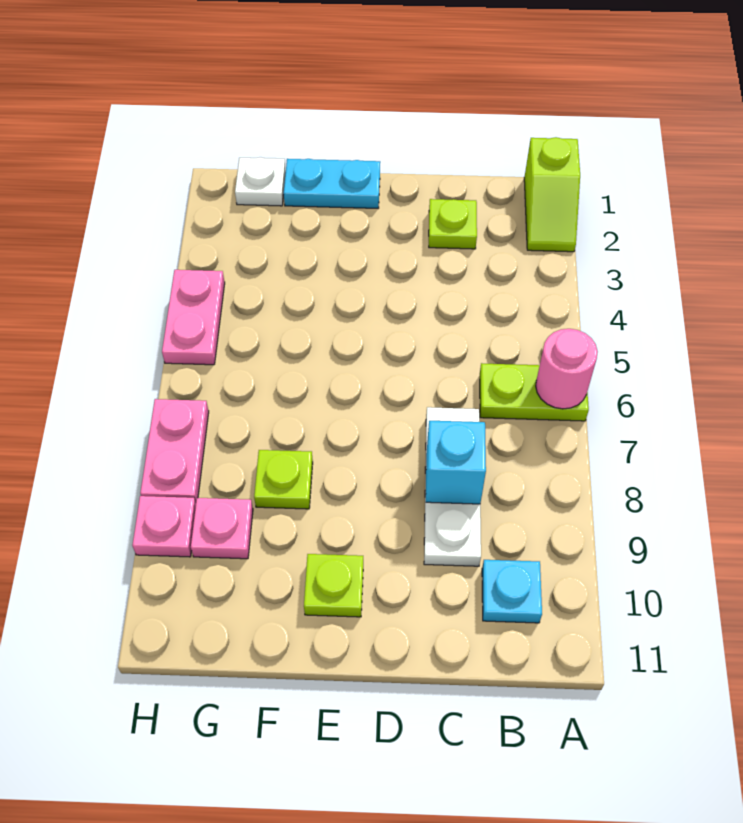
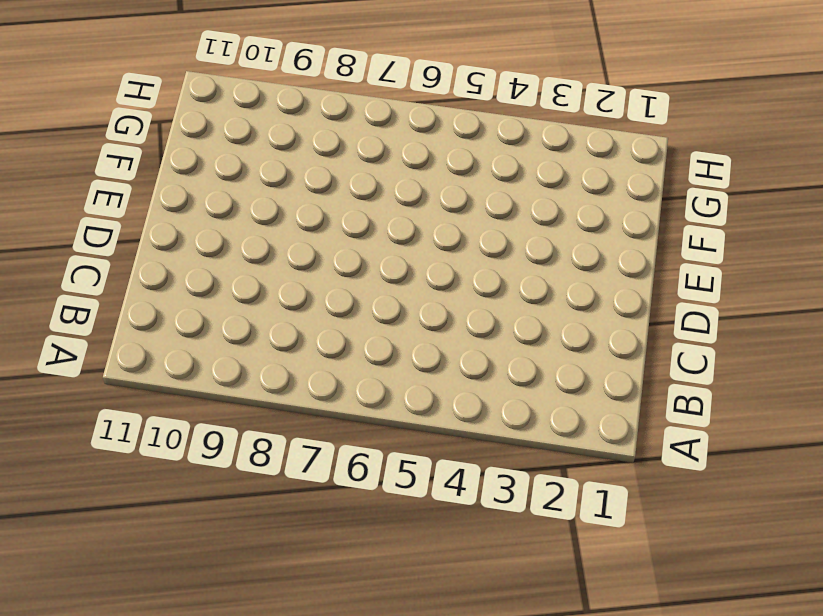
none -> lime slope A1:A2 level 1 top 1
none -> lime plate A6:B6 level 1
none -> cyan plate B10 level 1

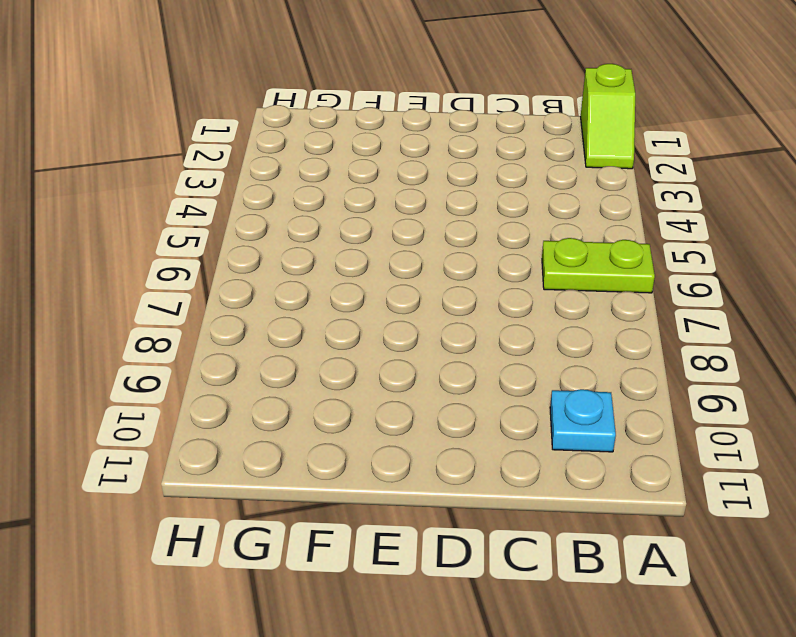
none -> lime plate C2 level 1
none -> white plate C7:C9 level 1
none -> cyan plate E1:F1 level 1

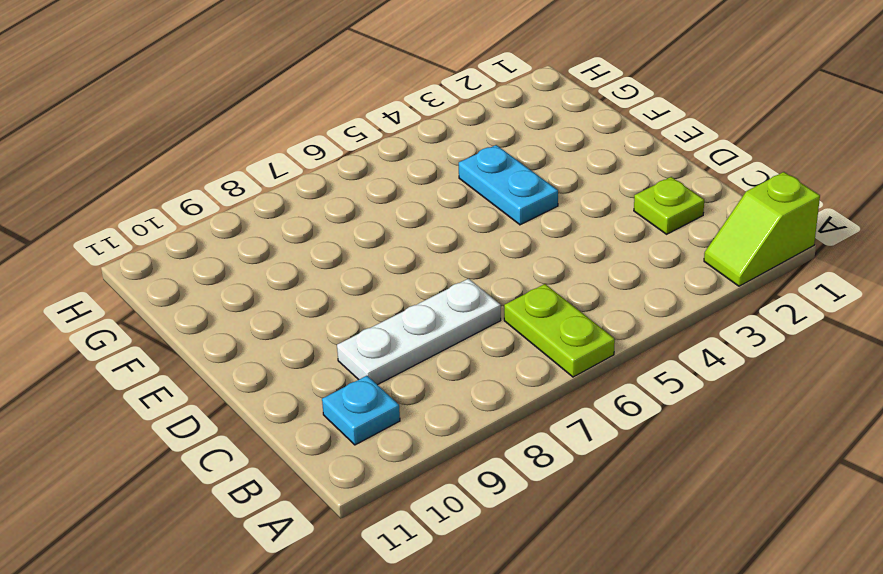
cyan plate E4:F4 level 1 -> cyan plate E1:F1 level 1
none -> lime plate E10 level 1
none -> lime plate F8 level 1
none -> white plate G1 level 1

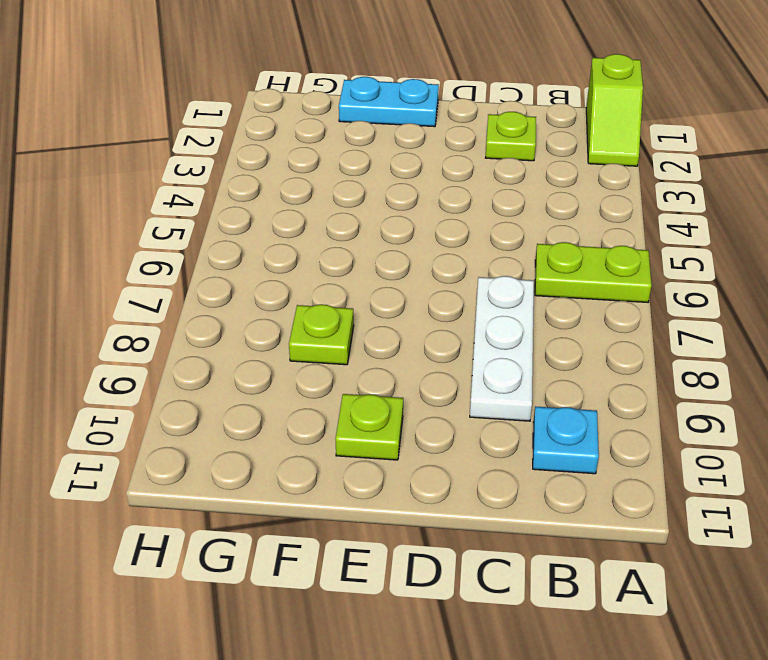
none -> white plate G1 level 1
none -> pink plate G9 level 1
none -> pink plate H4:H5 level 1

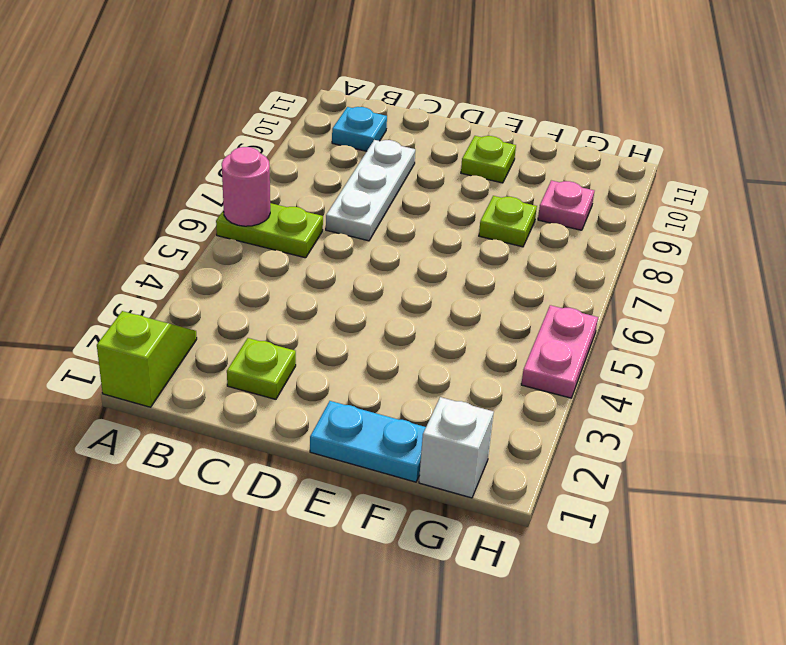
white brick G1 level 1 -> white plate G1 level 1
none -> pink plate H7:H8 level 1
none -> pink plate H9 level 1
none -> cyan brick C8 level 2

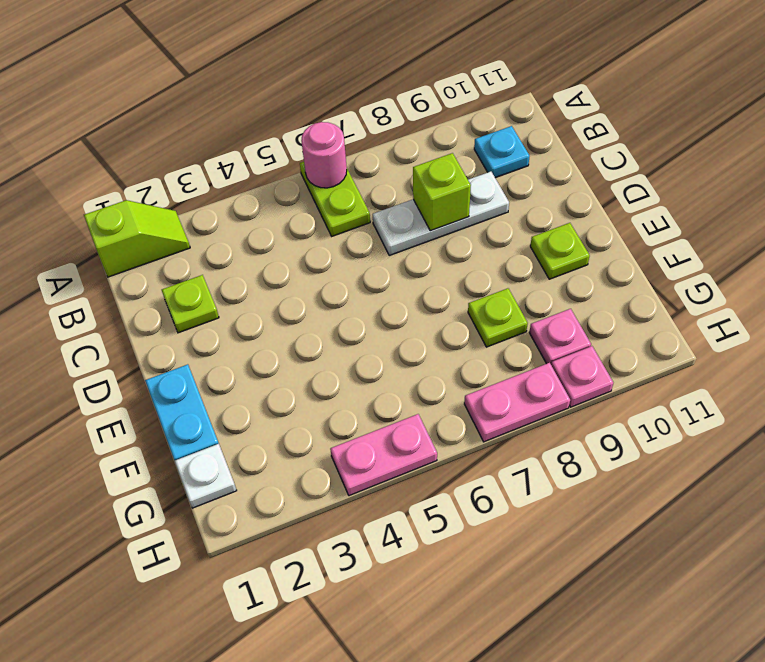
lime brick C8 level 2 -> cyan brick C8 level 2

